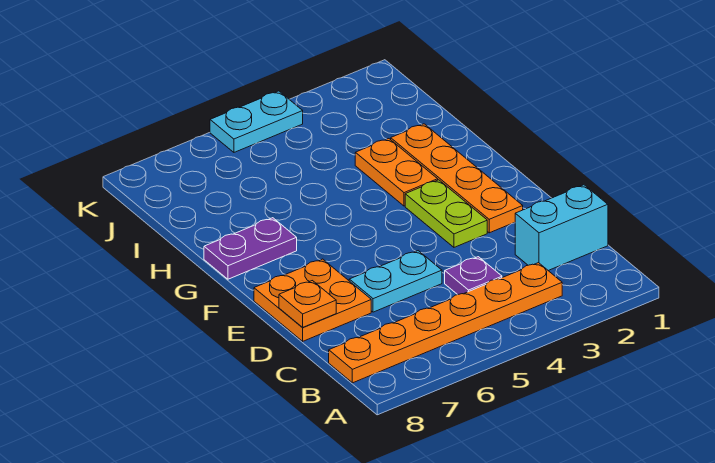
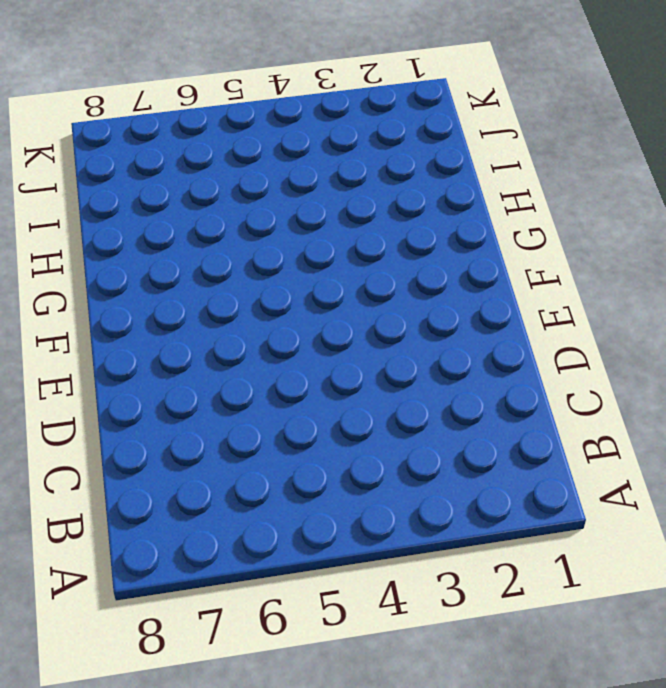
none -> orange plate B3:B8 level 1
none -> cyan brick C1:C2 level 1

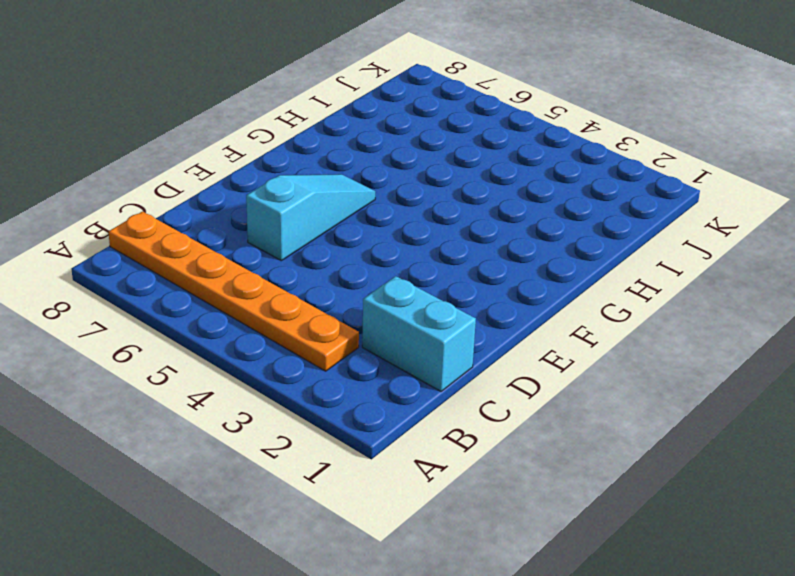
cyan slope D6:F6 level 1 top D -> cyan plate D5:D6 level 1
none -> purple plate C4 level 1
none -> orange plate D7:E8 level 1

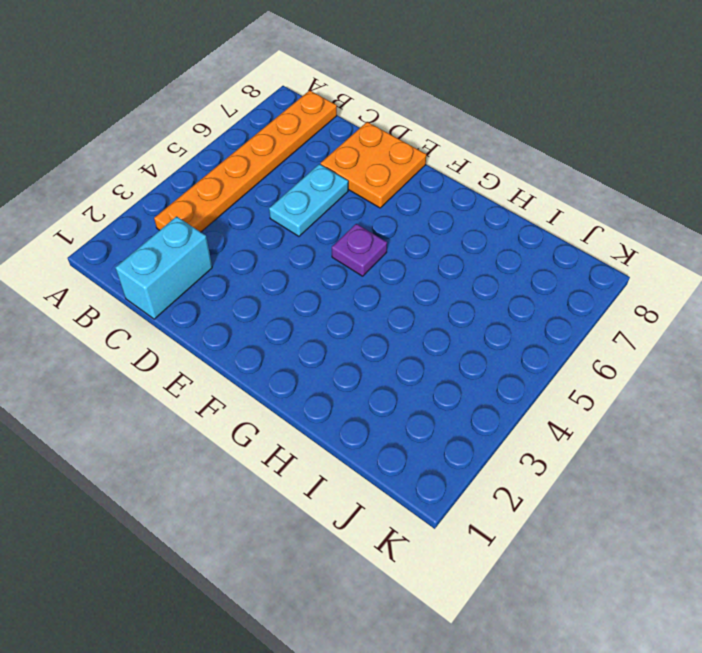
purple plate F5 level 1 -> purple plate C4 level 1
none -> orange plate E2:H2 level 1
none -> lime plate E3:F3 level 1

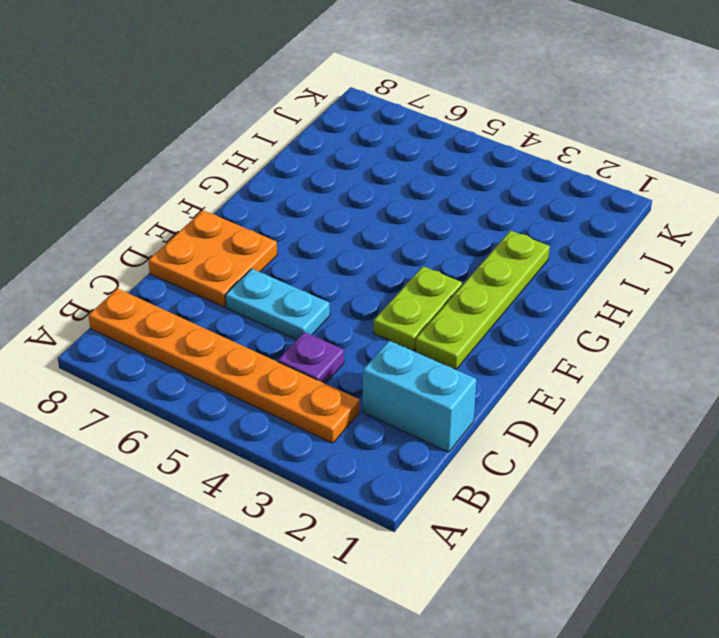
lime plate E2:H2 level 1 -> orange plate E2:H2 level 1
none -> orange plate G3:H3 level 1
none -> purple plate G7:G8 level 1

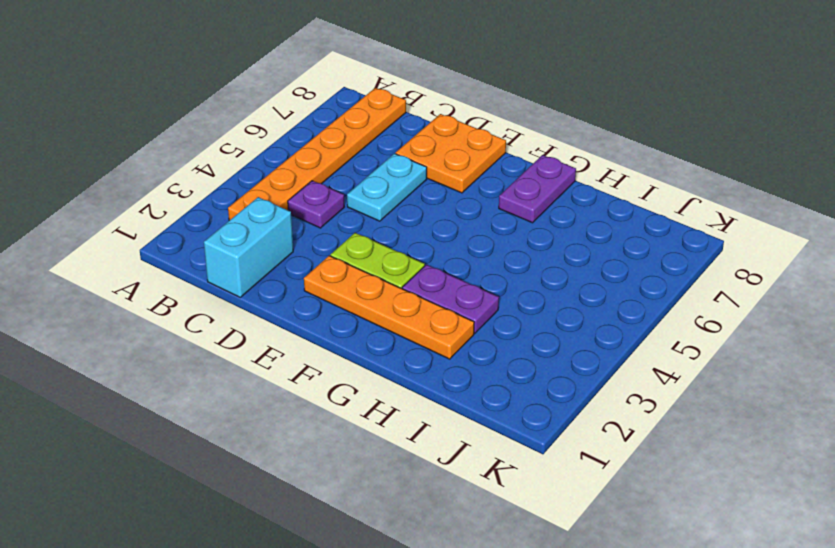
purple plate G3:H3 level 1 -> orange plate G3:H3 level 1
none -> cyan plate K4:K5 level 1
none -> orange plate D8 level 2

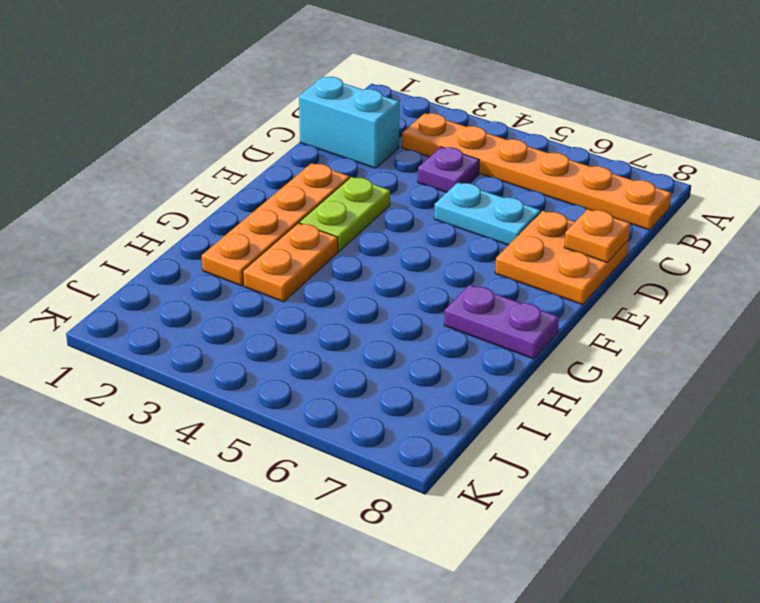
none -> cyan plate K4:K5 level 1

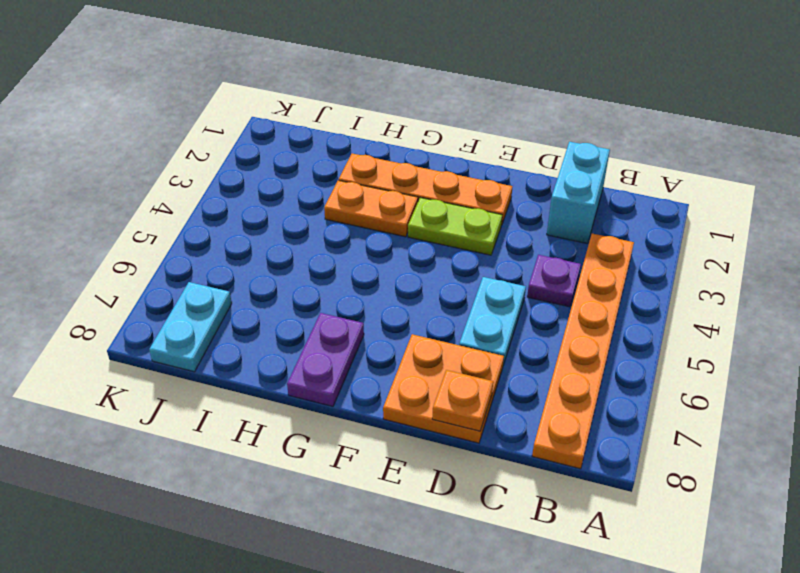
cyan plate J7:J8 level 1 -> cyan plate K4:K5 level 1

